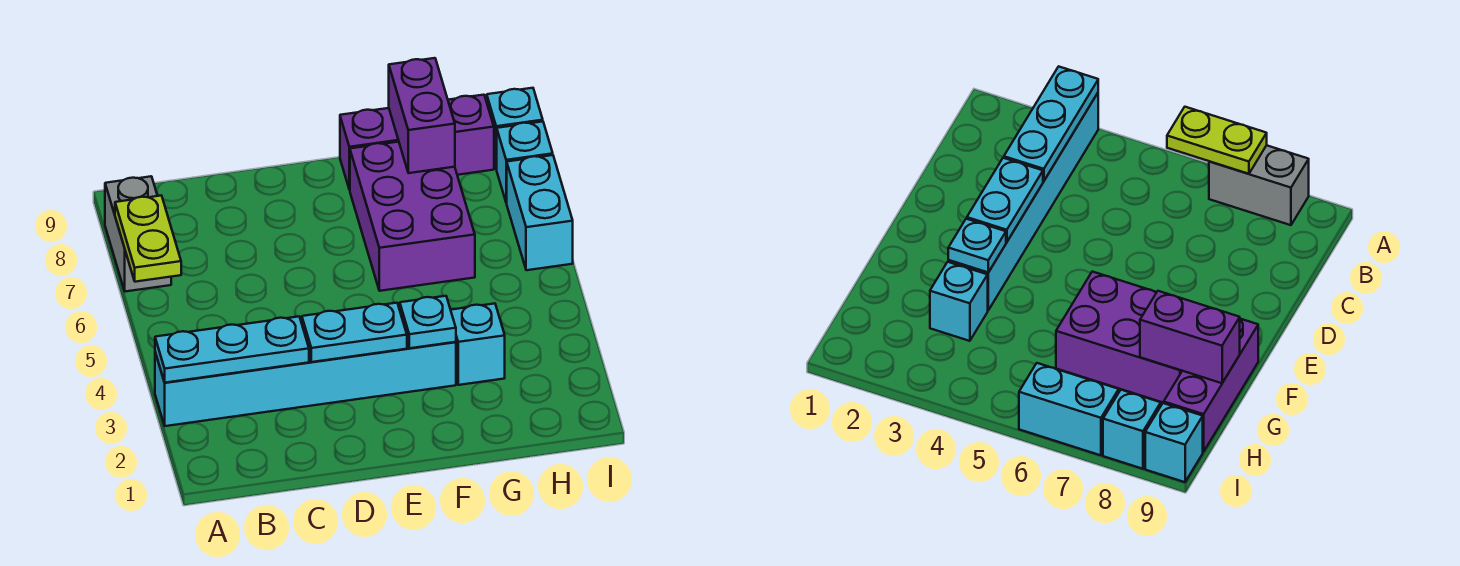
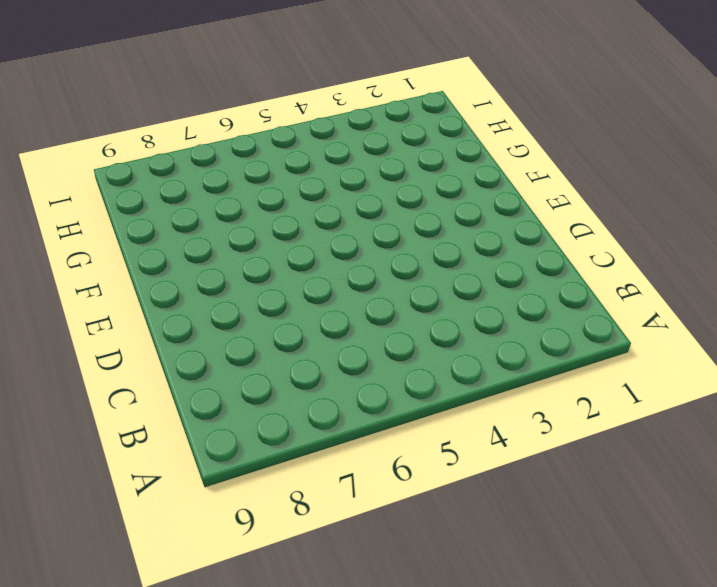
none -> cyan brick A3:F3 level 1
none -> grey brick A7:A8 level 1
none -> purple brick F6:G8 level 1

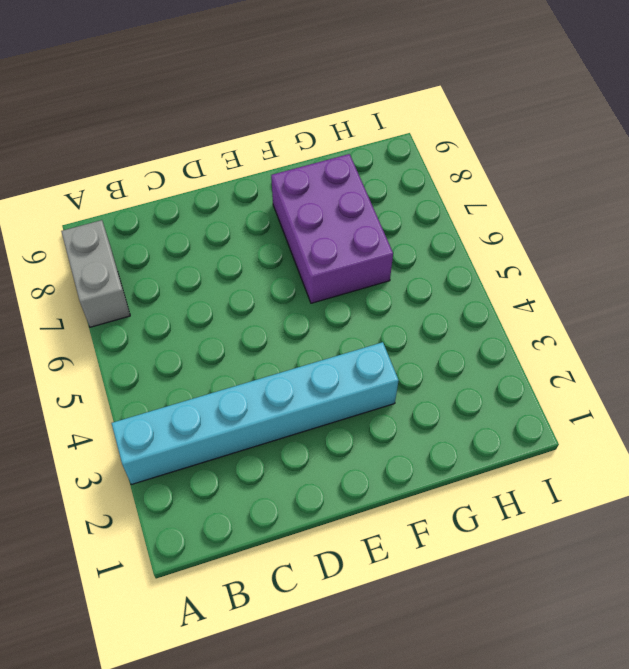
none -> purple brick F9:H9 level 1
none -> cyan brick G3 level 1
none -> cyan brick I6:I7 level 1

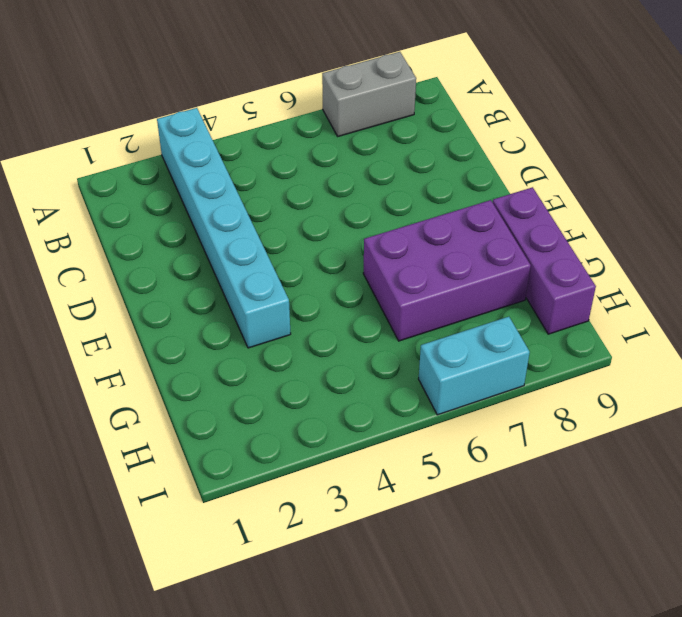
none -> cyan brick G3 level 1
none -> cyan brick I8 level 1
none -> cyan brick I9 level 1

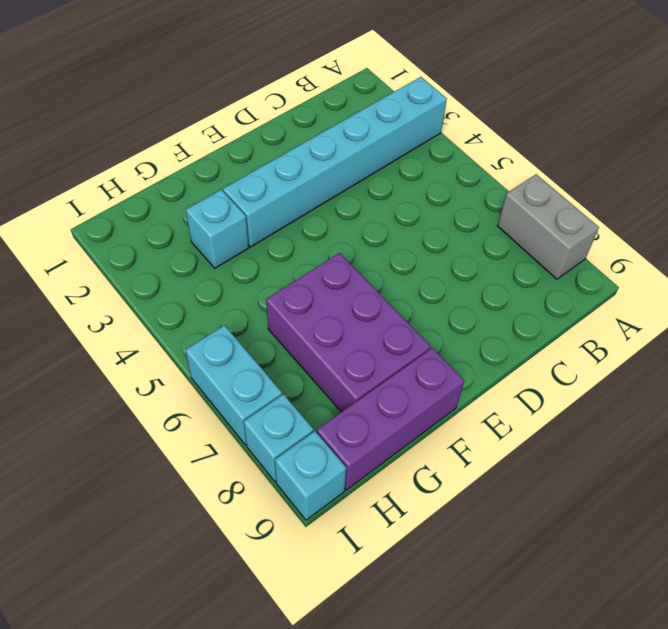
none -> cyan plate A3:C3 level 2
none -> lime plate A6:A7 level 2
none -> cyan plate D3:E3 level 2

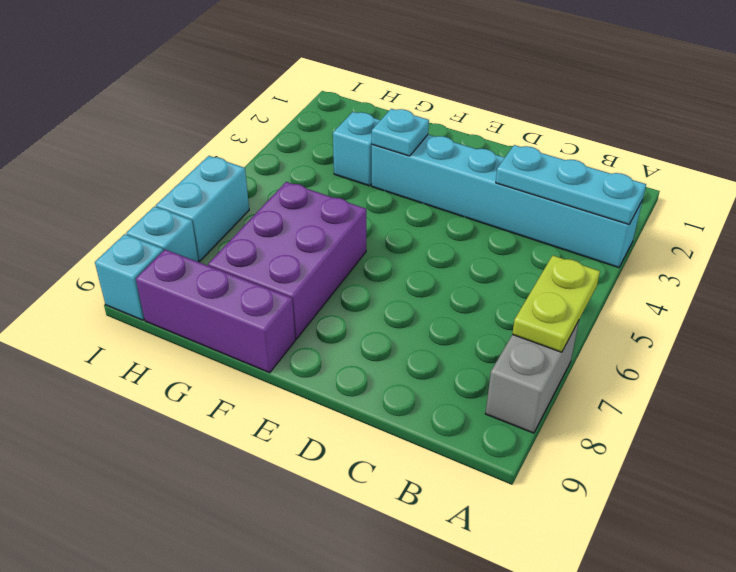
none -> cyan plate D3:E3 level 2
none -> purple brick G8:G9 level 2

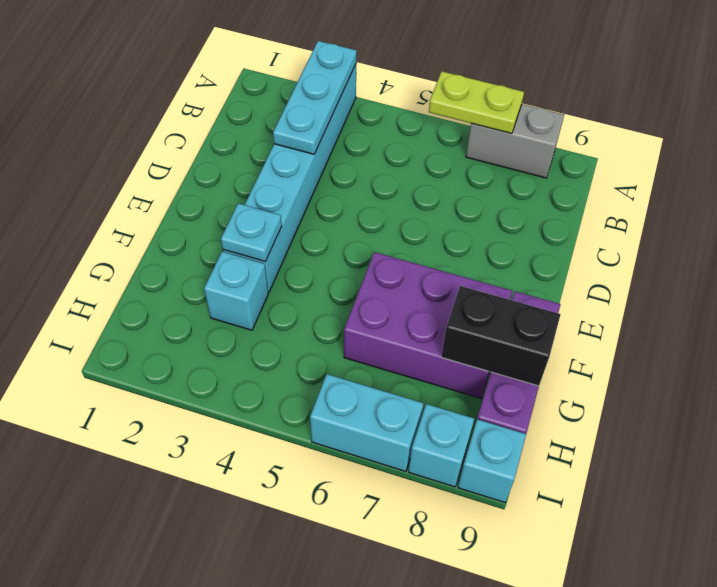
black brick G8:G9 level 2 -> purple brick G8:G9 level 2
none -> cyan plate D3:E3 level 2

